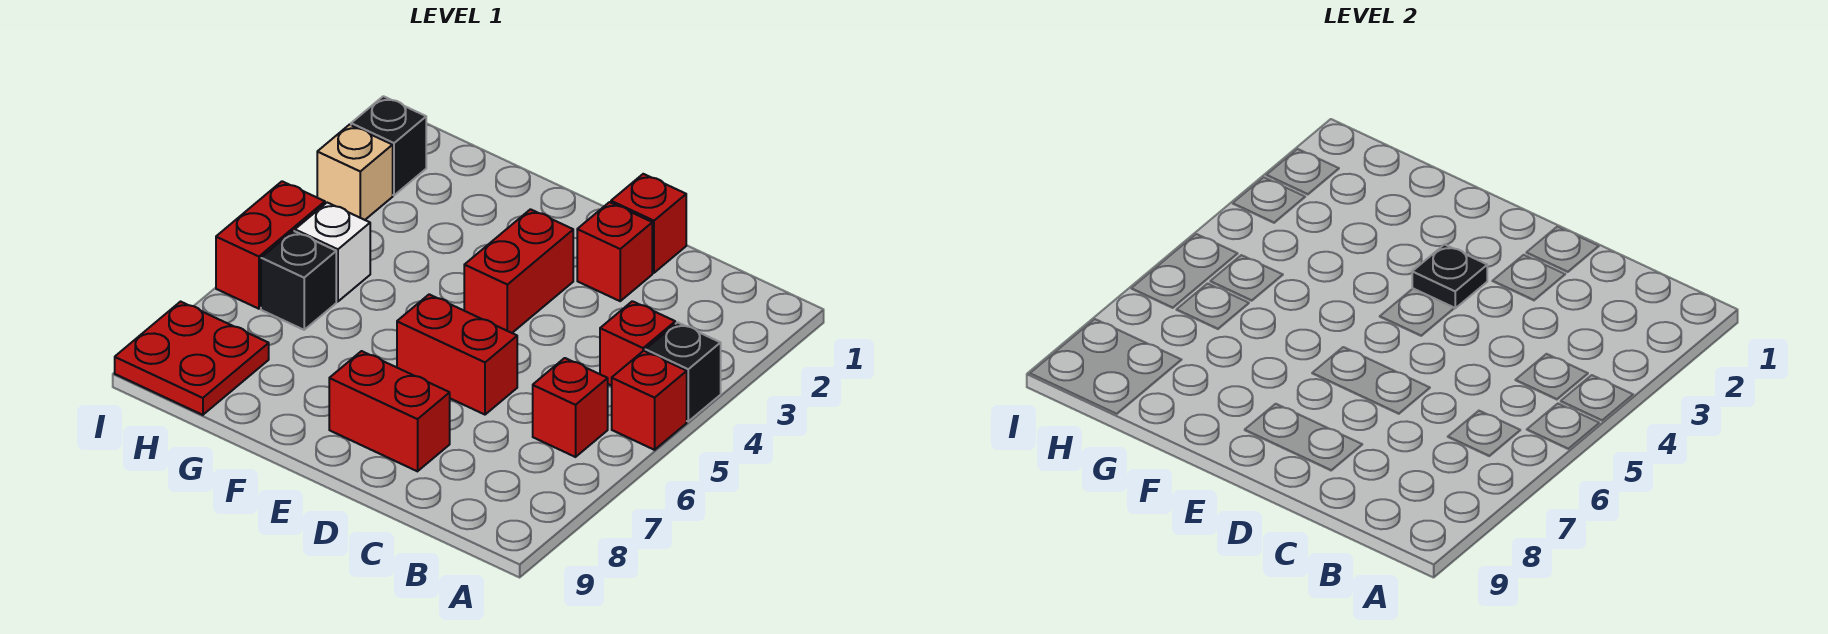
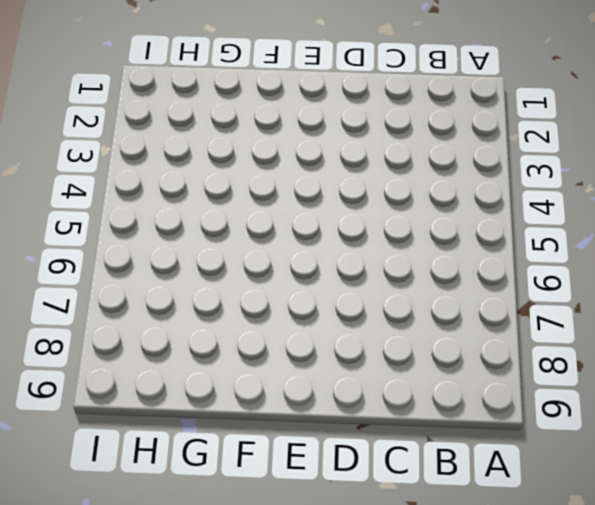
none -> black brick A4 level 1
none -> red brick A5 level 1
none -> red brick B4 level 1

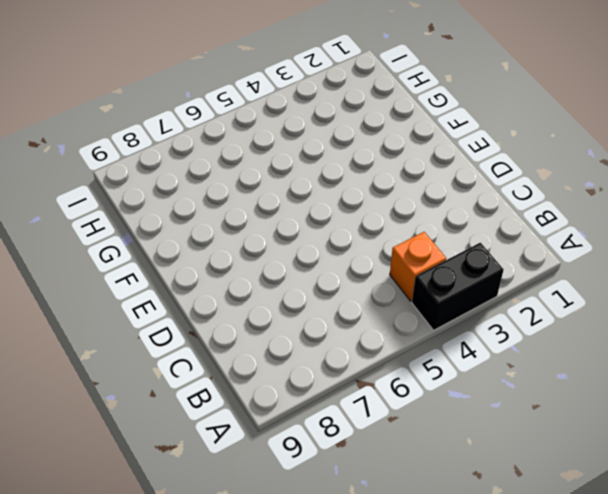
black brick A3:A4 level 1 -> black brick A4 level 1
orange brick B4 level 1 -> red brick B4 level 1
none -> red brick A5 level 1
none -> red brick B6 level 1
none -> red brick D1 level 1

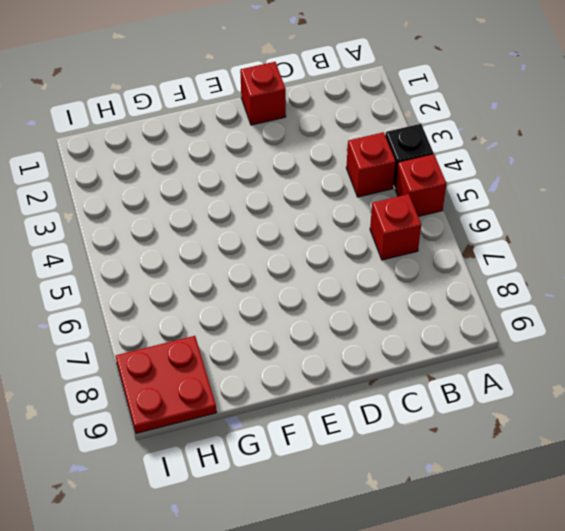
none -> red brick D2 level 1
none -> red brick D6:E6 level 1
none -> red brick D8:E8 level 1

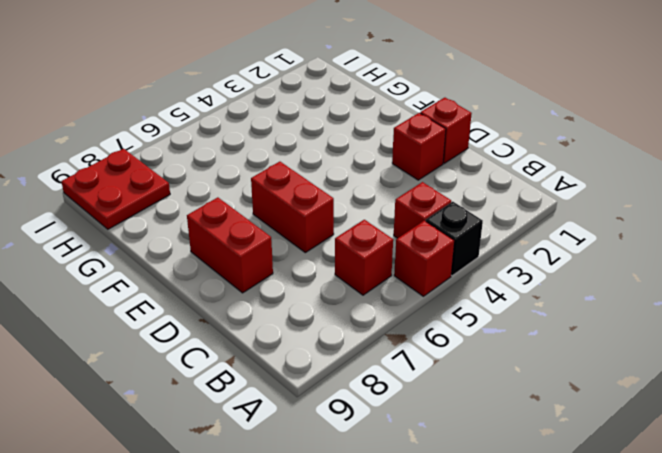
none -> red brick E3:E4 level 1
none -> white brick H5 level 1
none -> black brick H6 level 1

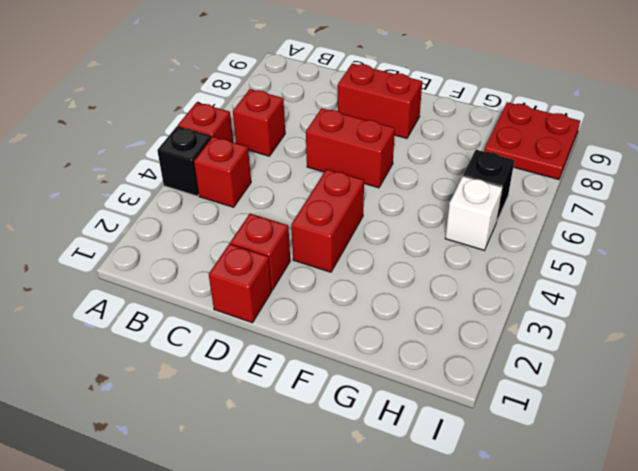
none -> black brick I2 level 1
none -> tan brick I3 level 1
none -> red brick I5:I6 level 1

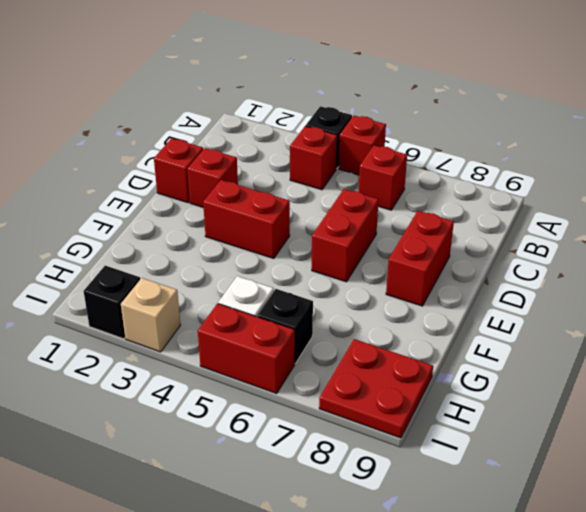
none -> black plate E3 level 2

